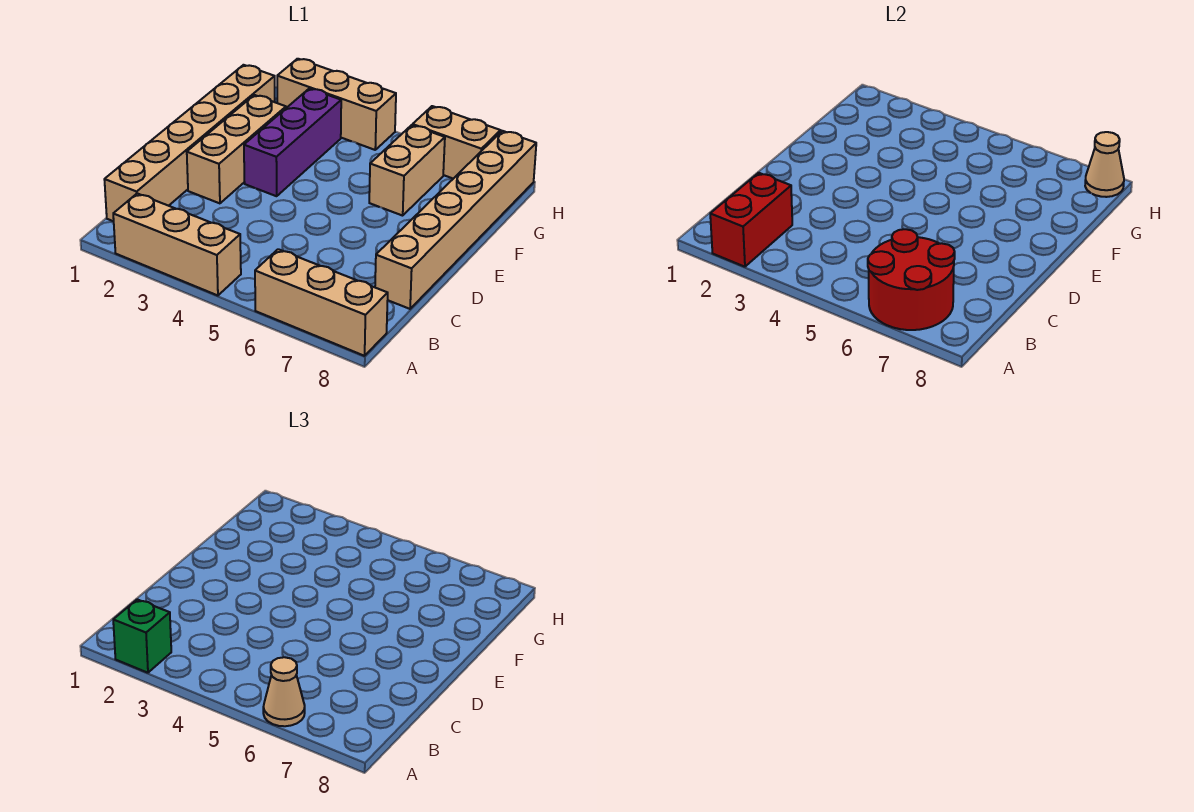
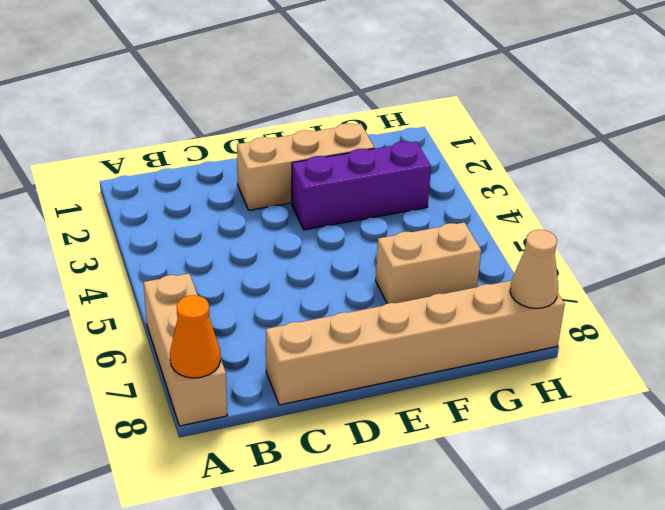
orange cone A8 level 2 -> none
none -> tan brick A2:A4 level 1
none -> tan brick B1:G1 level 1
none -> tan brick H2:H4 level 1

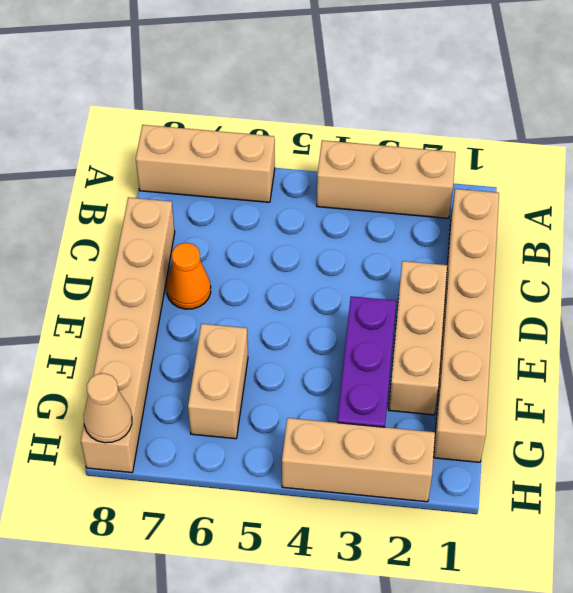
orange cone D7 level 1 -> none
none -> tan brick H6:H7 level 1
none -> red brick A2:B2 level 2
none -> red round brick A6:B7 level 2

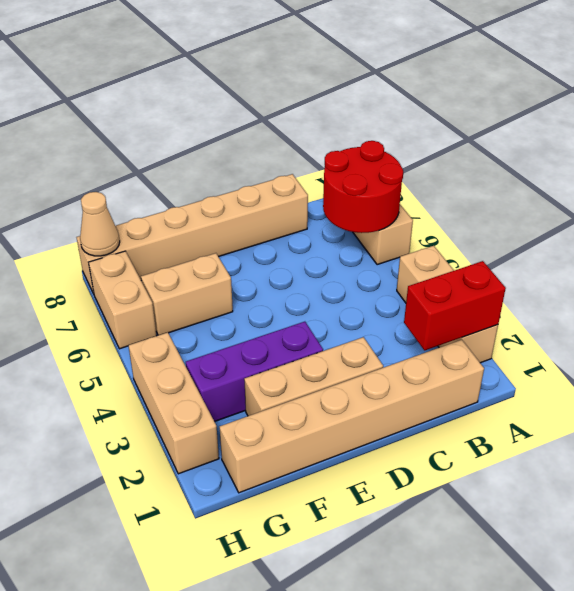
none -> green brick A2 level 3
none -> tan cone A6 level 3

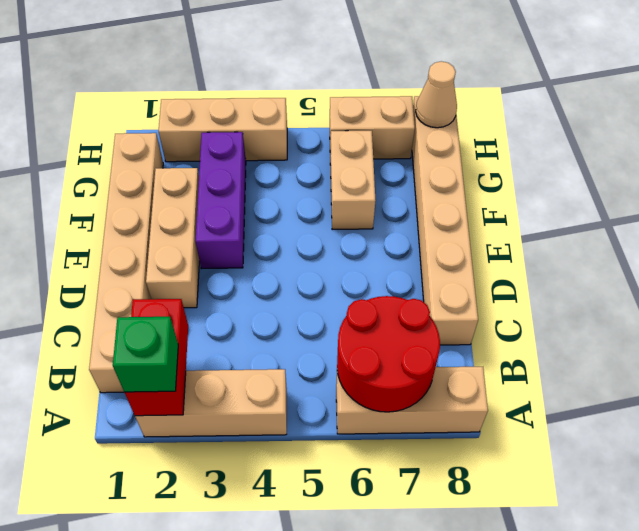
none -> tan cone A6 level 3

